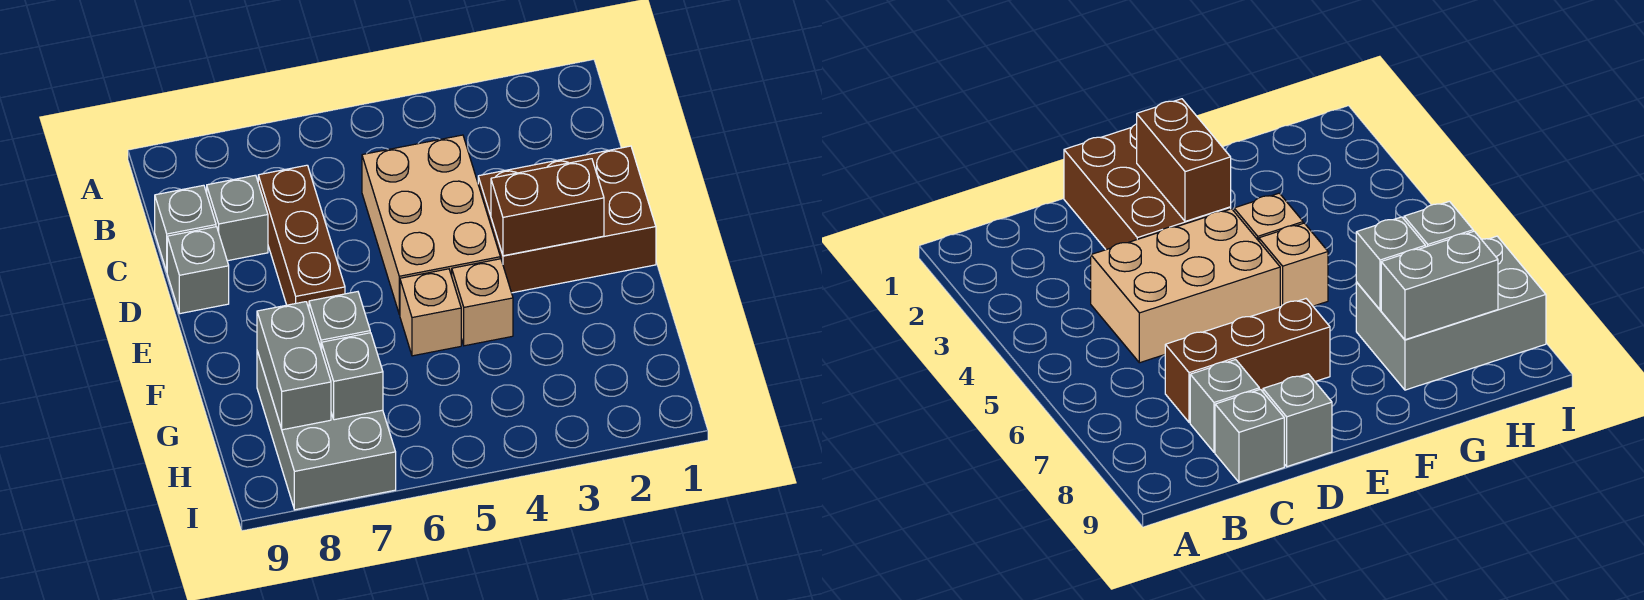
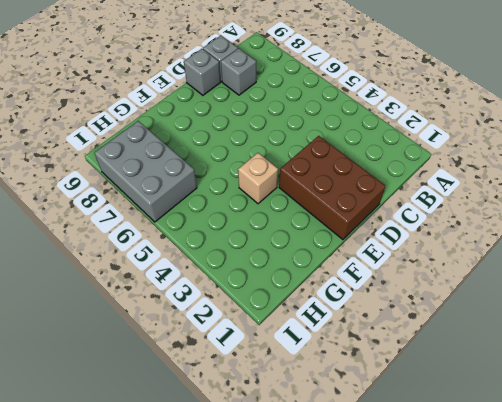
grey brick H6:I8 level 1 -> grey brick G7:I8 level 1
none -> tan brick C4:E5 level 1
none -> brown brick C7:E7 level 1
none -> tan brick F5 level 1

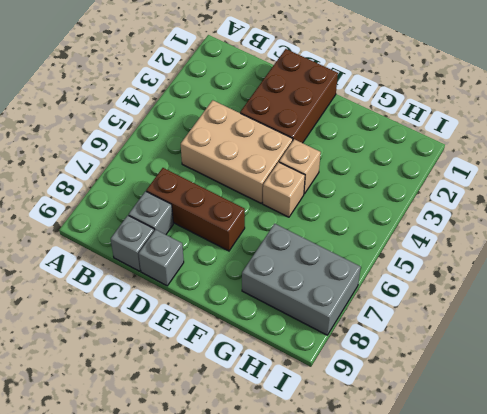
none -> brown brick E2:E3 level 2
none -> grey brick G7 level 2
none -> grey brick G8:H8 level 2

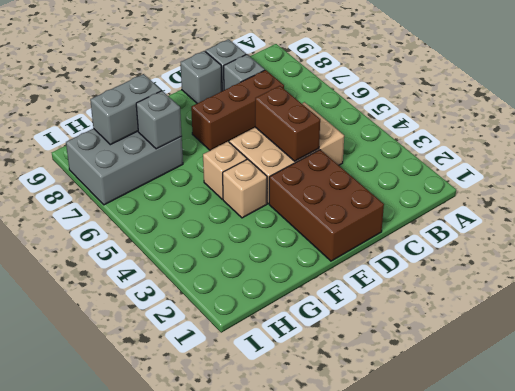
brown brick D4:D5 level 2 -> brown brick E2:E3 level 2
none -> grey brick H7 level 2

